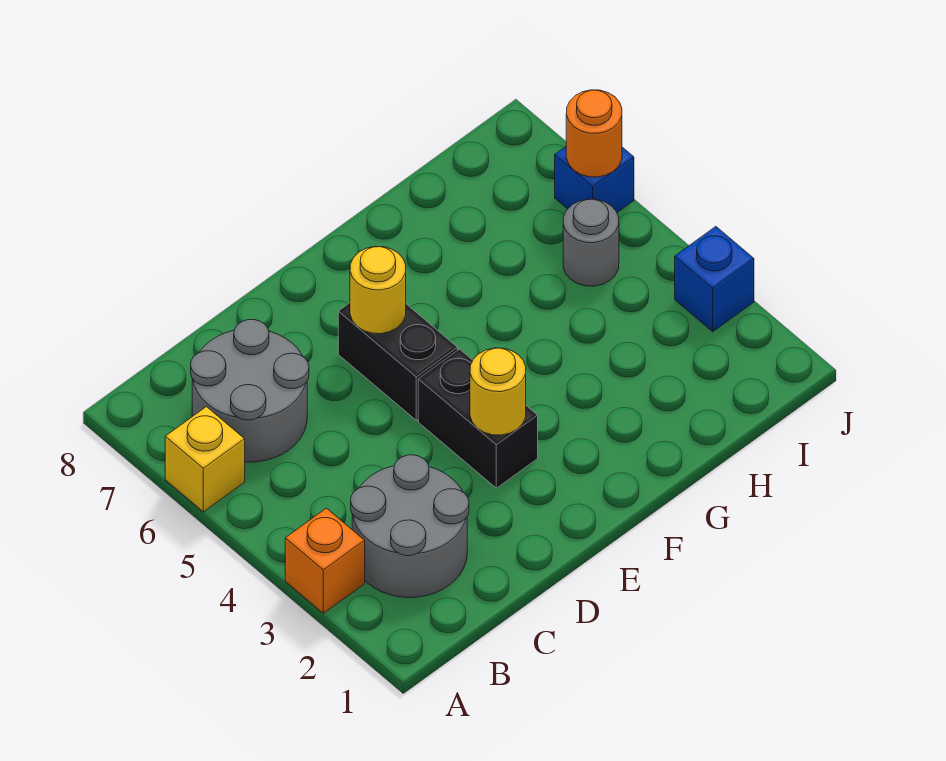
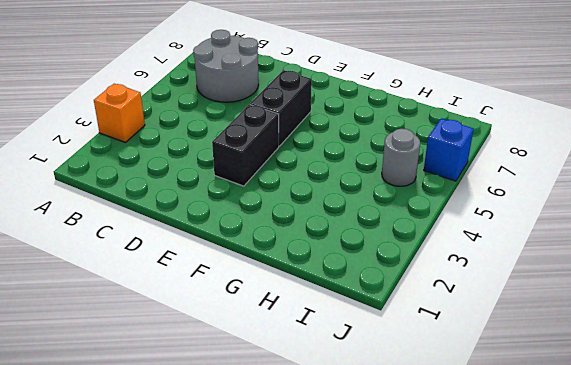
none -> yellow brick A6 level 1
none -> grey round brick B2:C3 level 1
none -> blue brick J3 level 1

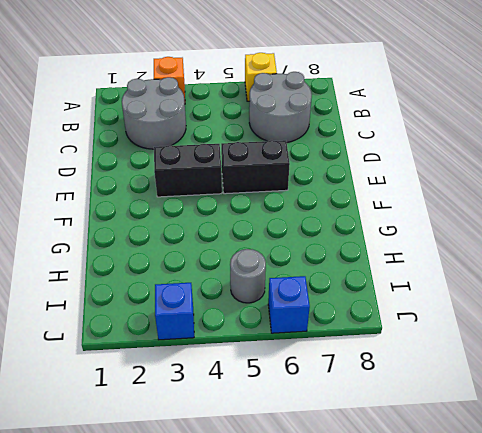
none -> yellow round brick E3 level 2
none -> yellow round brick E6 level 2
none -> orange round brick J6 level 2

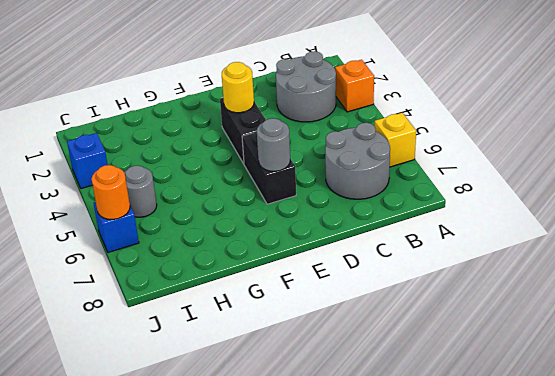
grey round brick E6 level 2 -> yellow round brick E6 level 2

